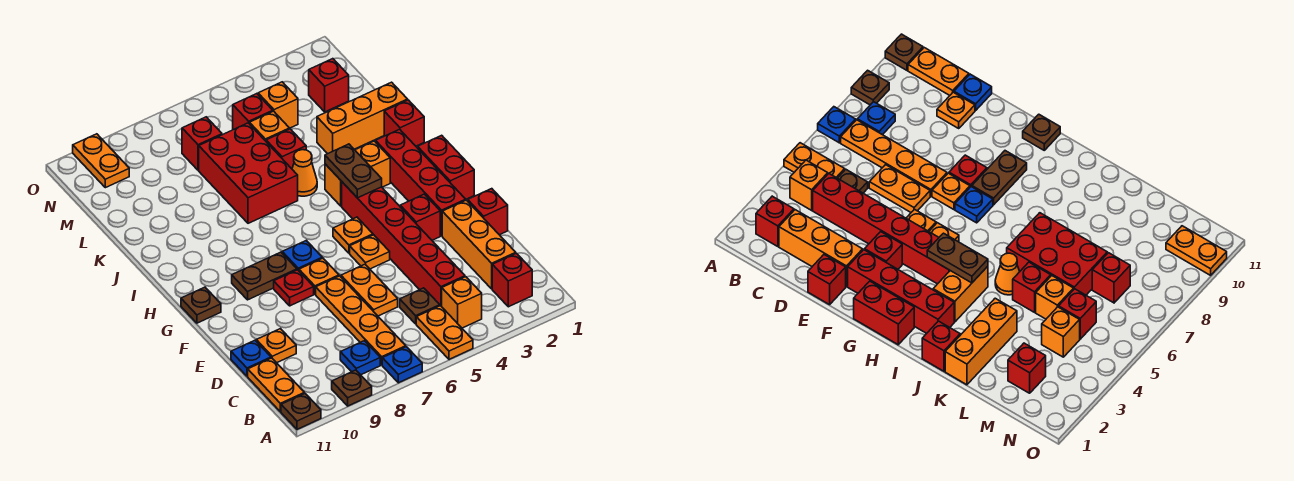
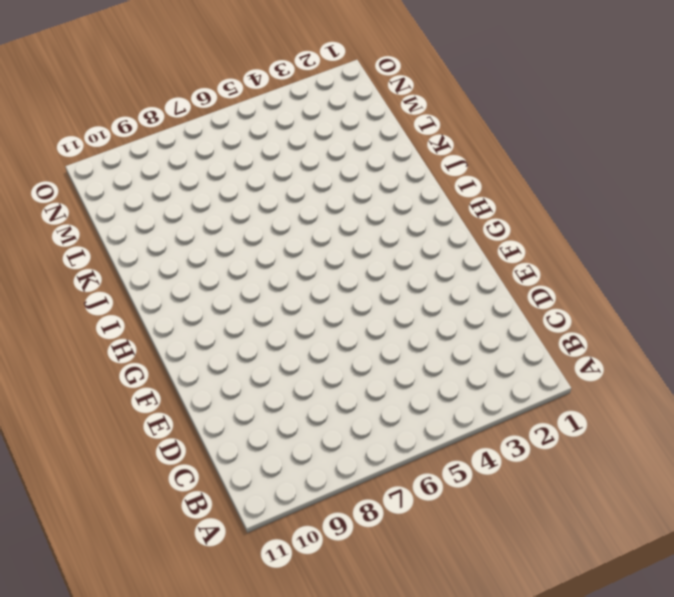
none -> orange plate A5:B5 level 1
none -> blue plate A7 level 1
none -> brown plate A9 level 1
none -> brown plate A11 level 1

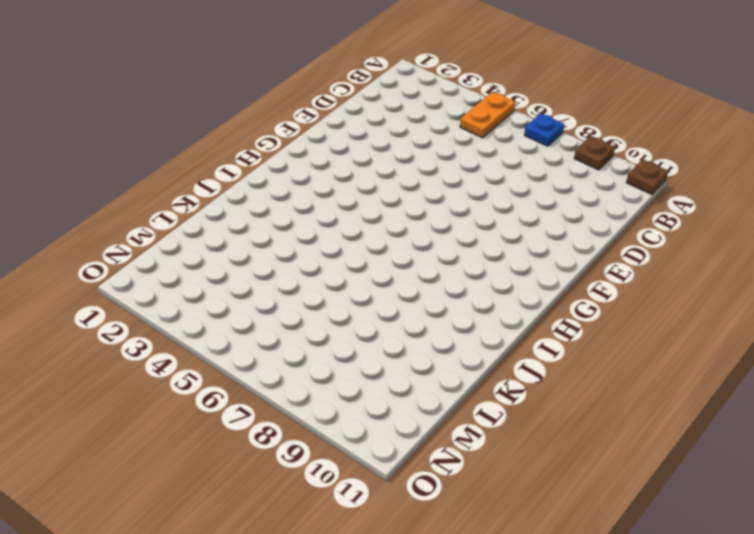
none -> red brick B2 level 1
none -> orange brick B4 level 1
none -> orange plate B7:E7 level 1
none -> blue plate B8 level 1

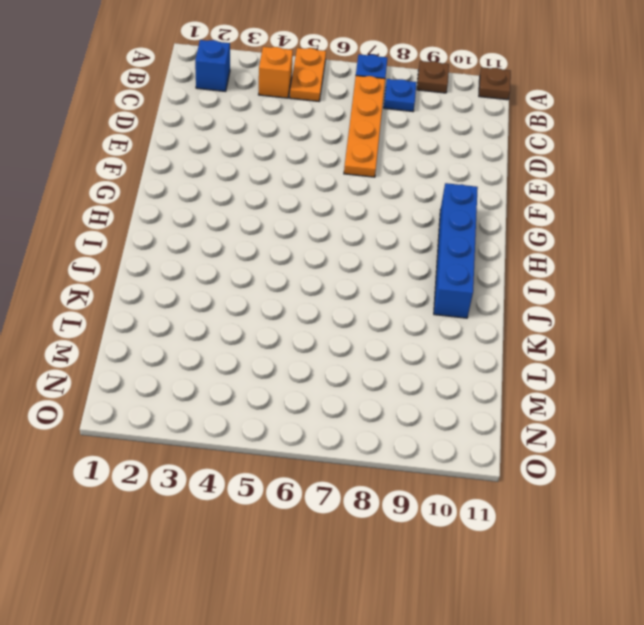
blue brick B2 level 1 -> red brick B2 level 1
blue brick G10:J10 level 1 -> none
none -> orange plate B11:C11 level 1
none -> orange brick C2:E2 level 1
none -> red brick C4:H4 level 1
none -> brown plate C5 level 1

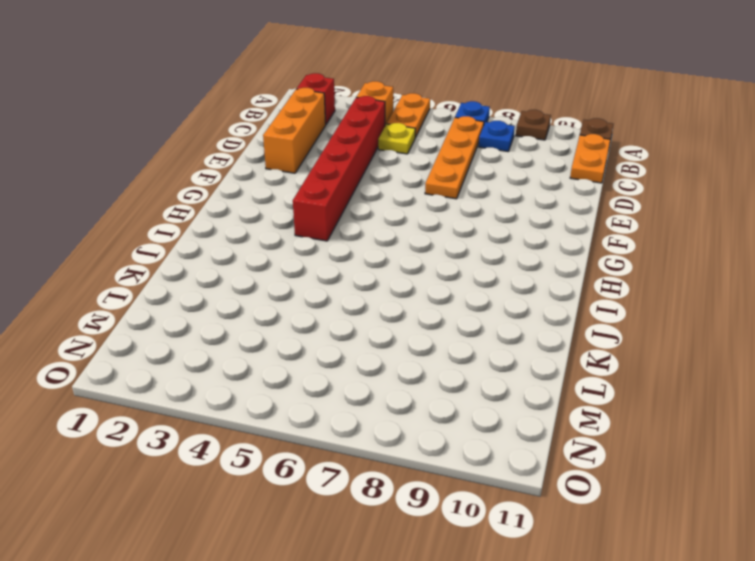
yellow plate C5 level 1 -> brown plate C5 level 1
none -> orange plate D6:E6 level 1
none -> orange plate D10 level 1
none -> blue plate D11 level 1
none -> red brick E1 level 1

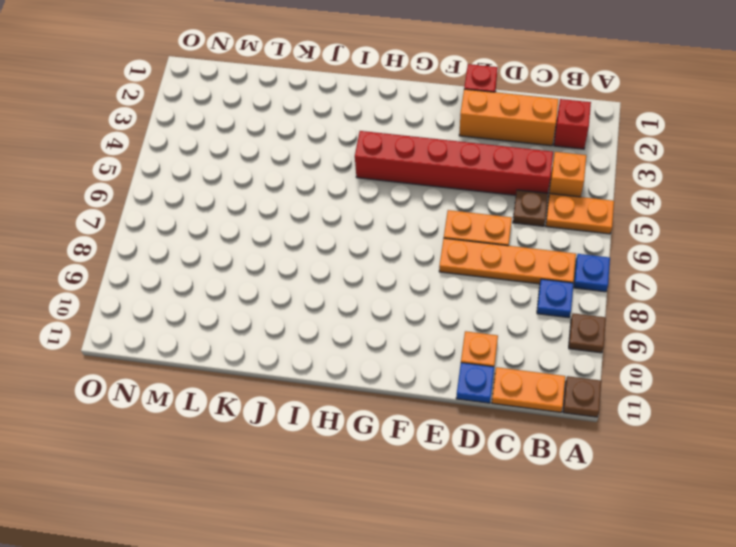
none -> red brick F2:I2 level 1
none -> red brick F3 level 1
none -> orange plate F5 level 1
none -> orange plate F7 level 1

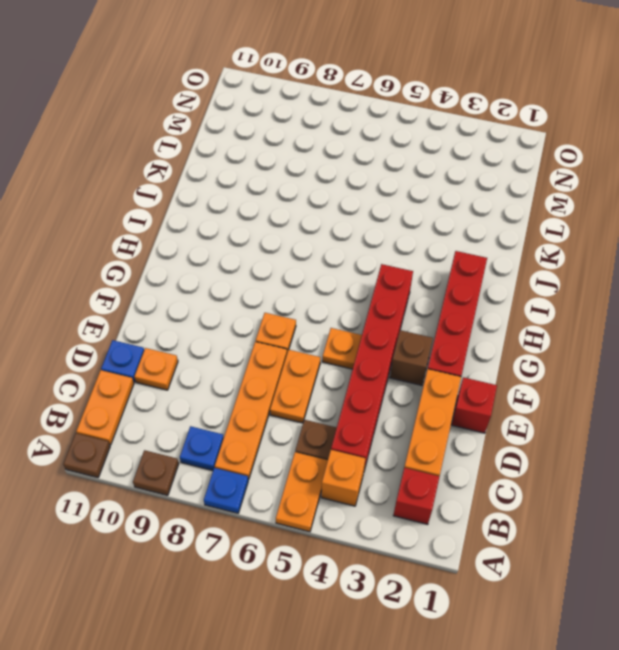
brown brick F3 level 1 -> red brick F3 level 1
none -> red plate F8 level 1
none -> red brick G1:H1 level 1
none -> orange plate G5 level 1
none -> blue plate G7 level 1

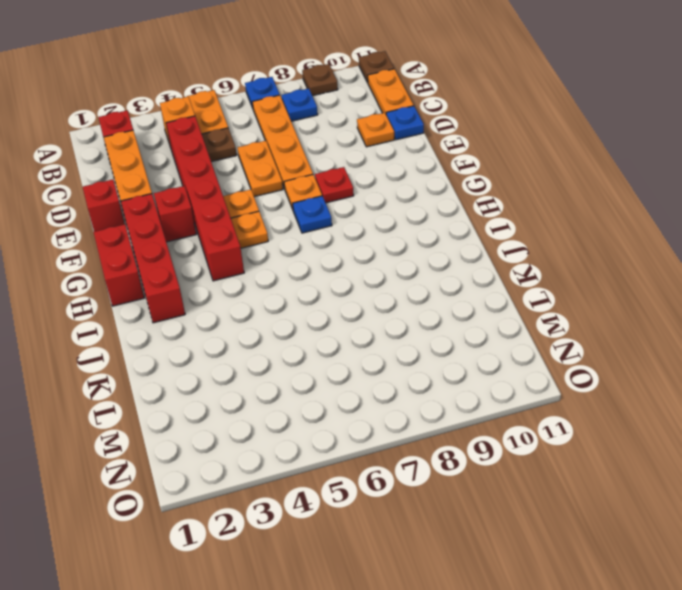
none -> brown plate G8:G9 level 1
none -> brown plate G11 level 1
none -> orange brick I3:I4 level 1
none -> red brick J1 level 1

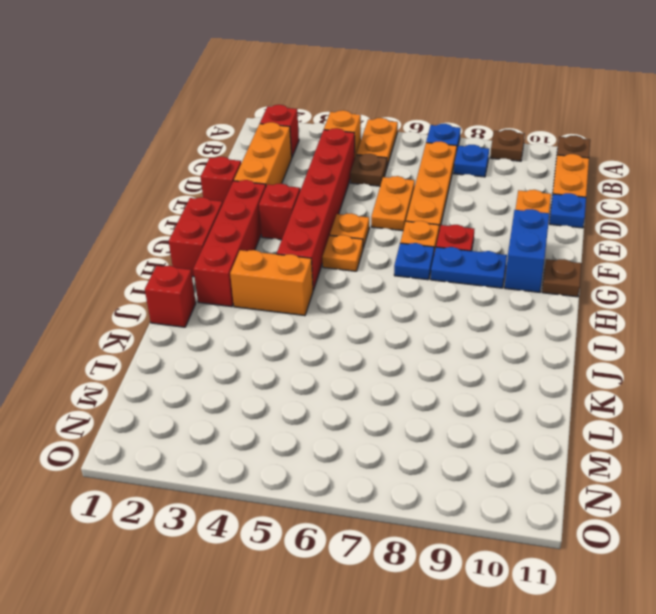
blue brick F10:G10 level 1 -> none
blue plate G8:G9 level 1 -> brown plate G8:G9 level 1
none -> orange cone J5 level 1
none -> red brick J6:L7 level 1
none -> orange brick K1:K3 level 1
none -> red brick K5 level 1

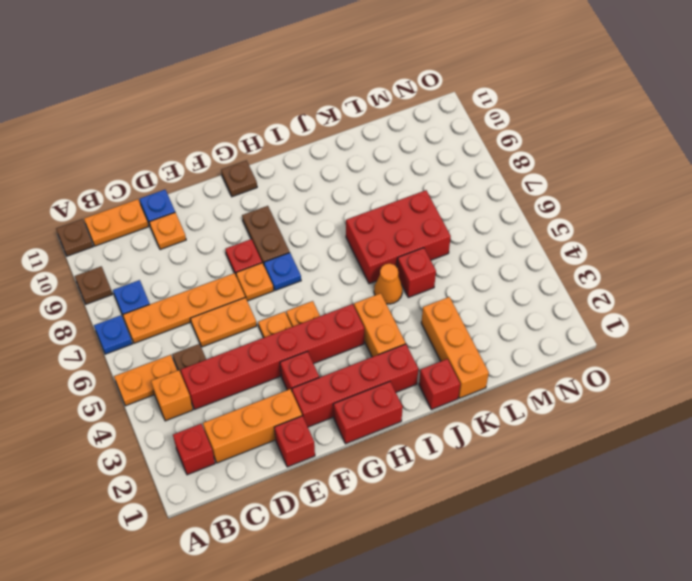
none -> orange brick L5 level 1
none -> red brick M2 level 1
none -> orange brick M4 level 1
none -> red brick M5 level 1

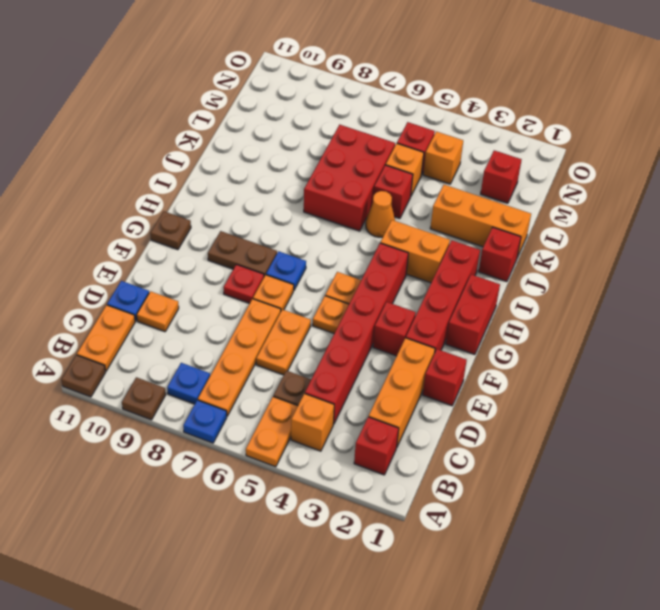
none -> red brick M7 level 1
none -> orange plate N10:O10 level 1
none -> brown plate H4:I4 level 2

